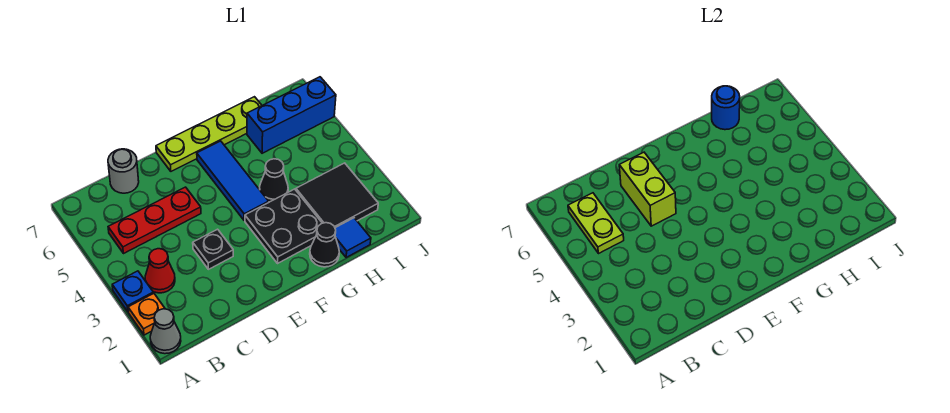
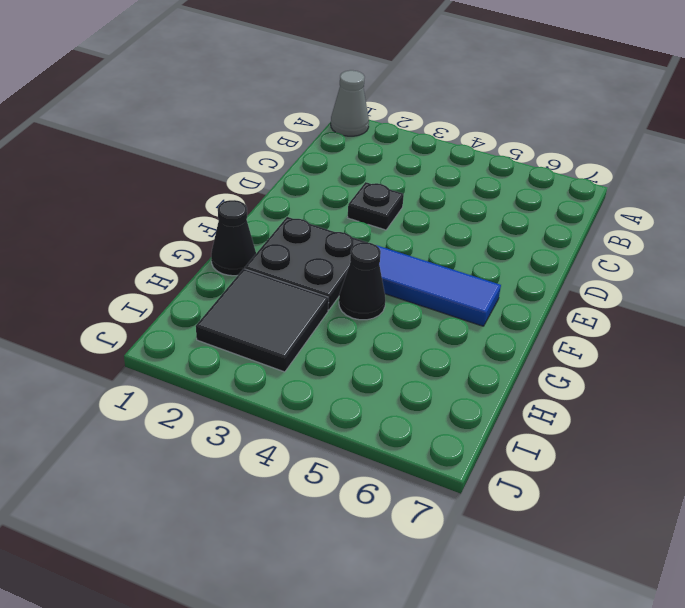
none -> orange plate A2 level 1
none -> blue plate A3 level 1
none -> red cone B3 level 1

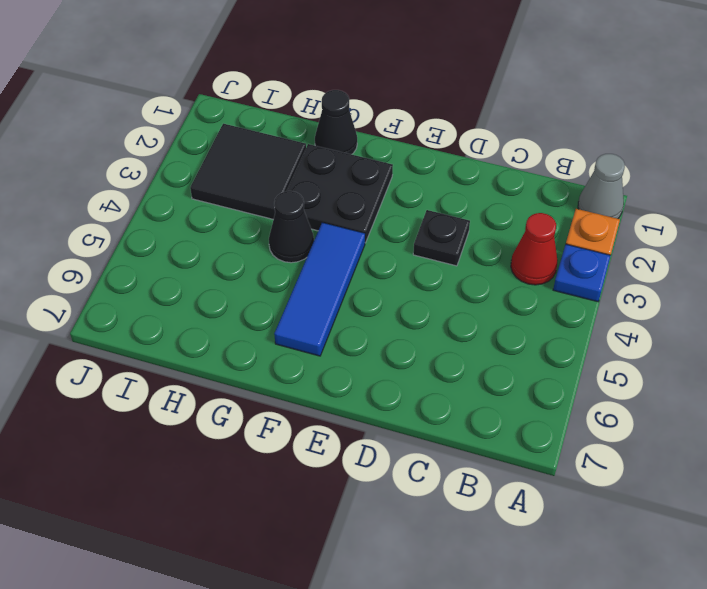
none -> red plate B5:D5 level 1
none -> grey round brick C7 level 1
none -> lime plate E7:H7 level 1

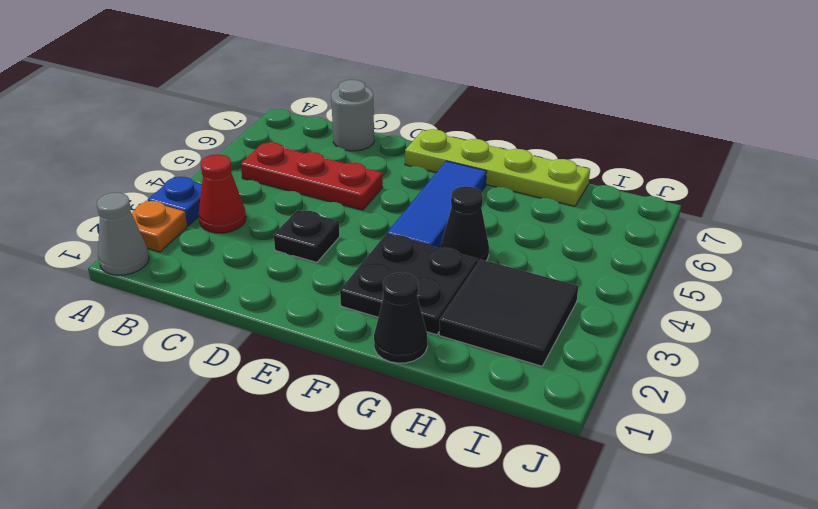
none -> blue tile H1 level 1
none -> blue brick H6:J6 level 1
none -> lime plate B5:B6 level 2

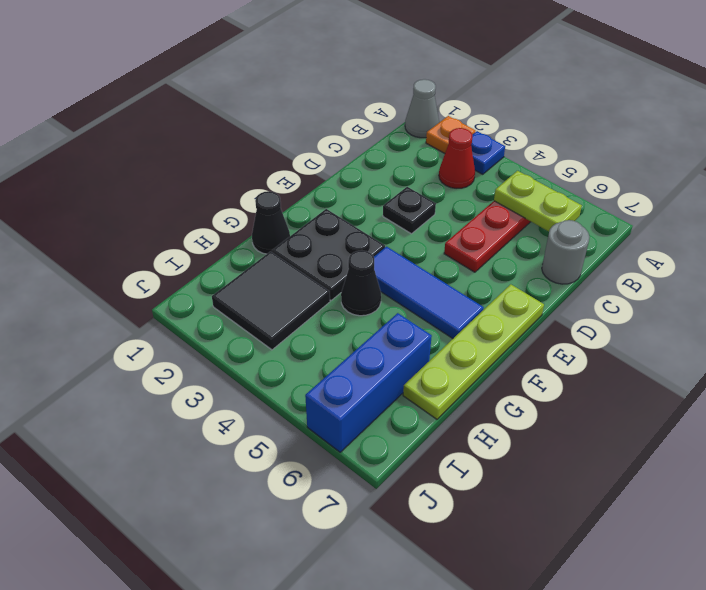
none -> blue tile H1 level 1
none -> lime brick D5:D6 level 2
none -> blue round brick H7 level 2

